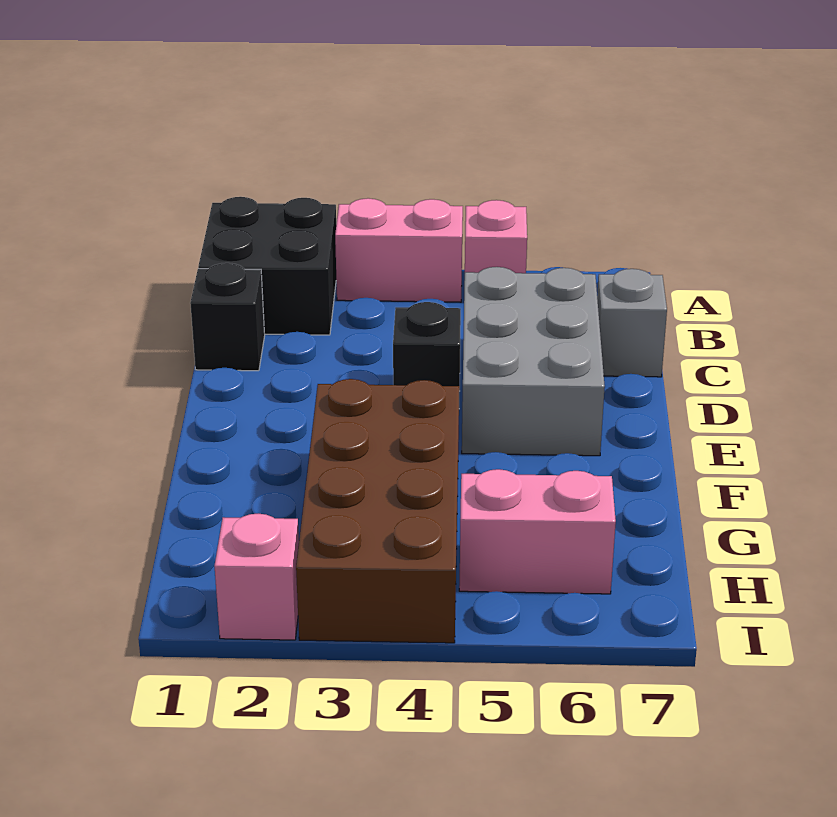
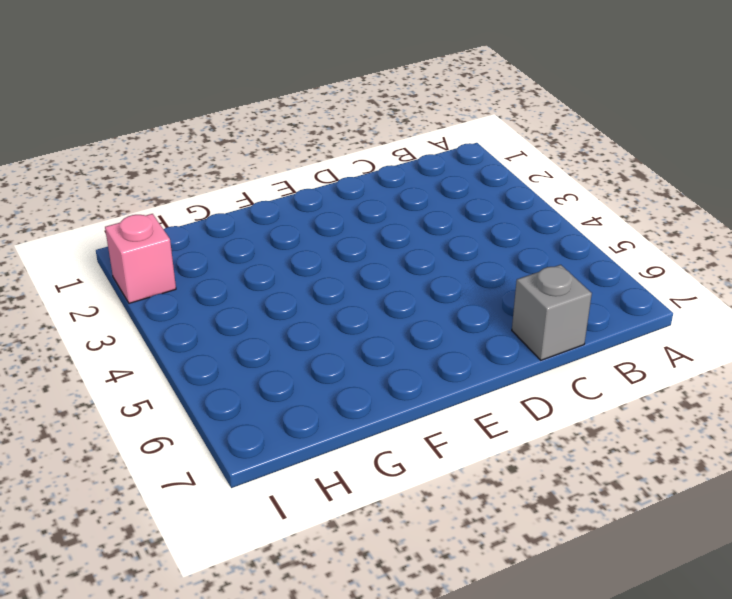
none -> black brick A1:B2 level 1
none -> pink brick A3:A4 level 1

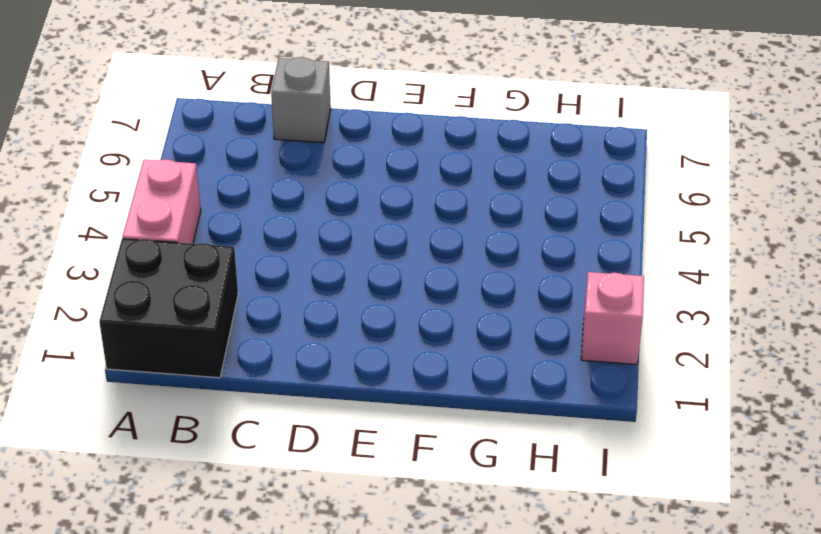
none -> pink brick A5 level 1
none -> black brick C1 level 1

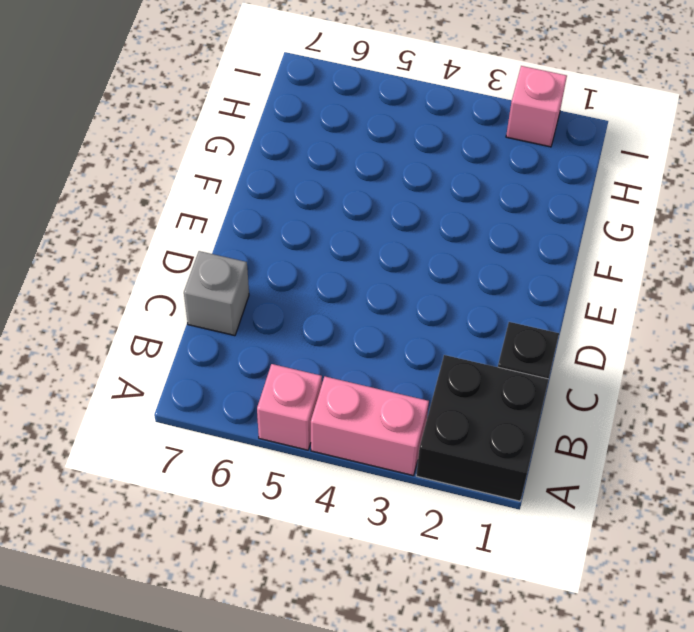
none -> grey brick C5:E6 level 1
none -> black brick D4 level 1

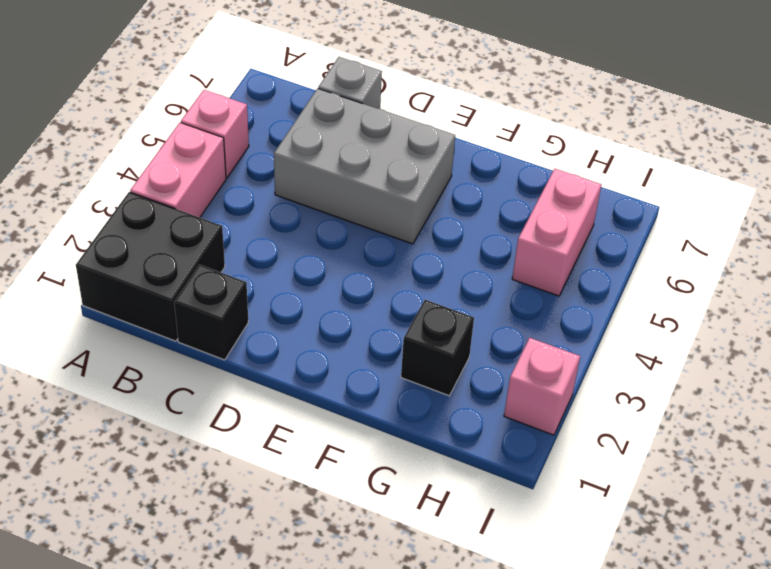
black brick G2 level 1 -> black brick D4 level 1
none -> brown brick F3:I4 level 1

